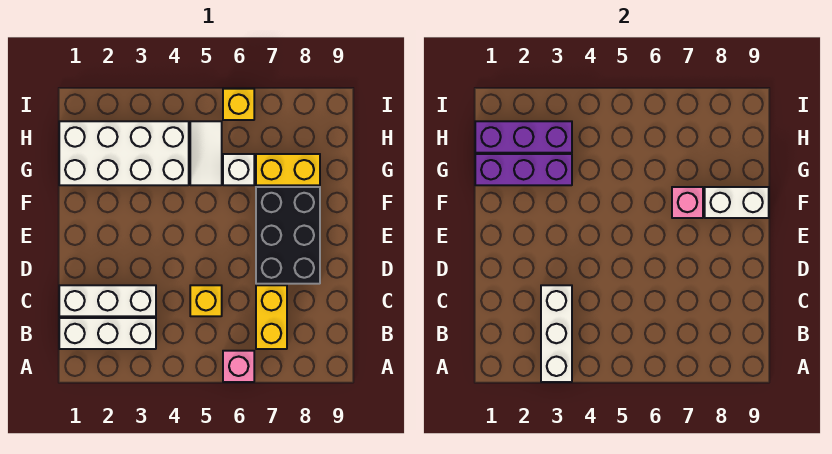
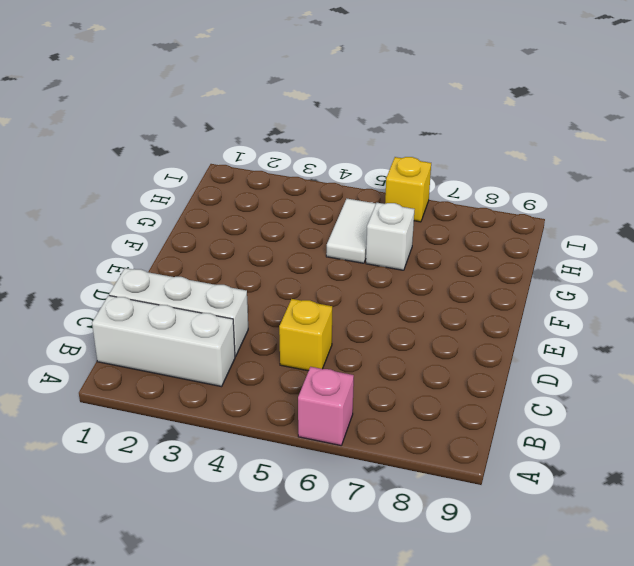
none -> yellow brick B7:C7 level 1
none -> black brick D7:F8 level 1
none -> white brick G1:H4 level 1

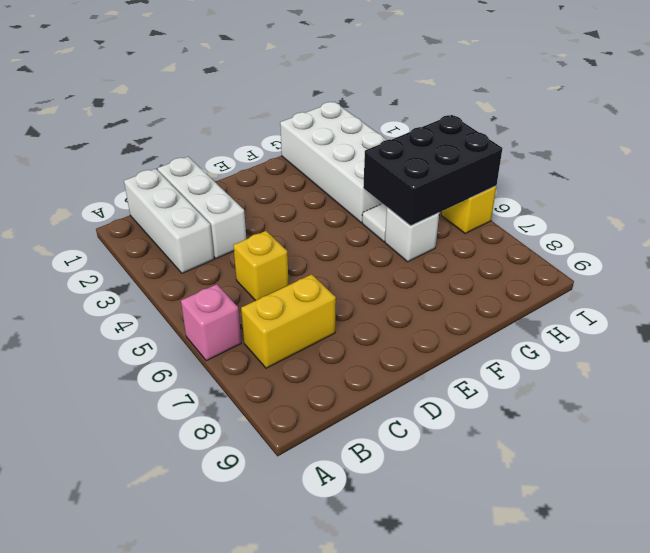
black brick G5:I6 level 2 -> black brick D7:F8 level 1
none -> yellow brick G7:G8 level 1
none -> white brick A3:C3 level 2
none -> pink brick F7 level 2

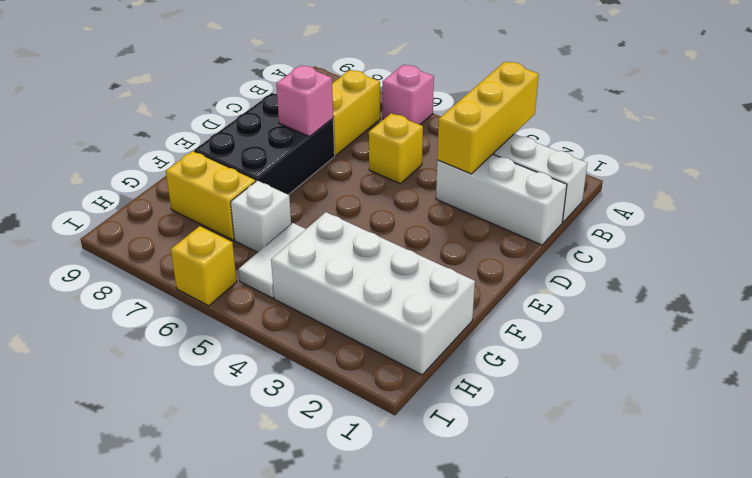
yellow brick A3:C3 level 2 -> white brick A3:C3 level 2
pink brick D7 level 2 -> pink brick F7 level 2
none -> white brick F8:F9 level 2
none -> purple brick G1:G3 level 2
none -> purple brick H1:H3 level 2

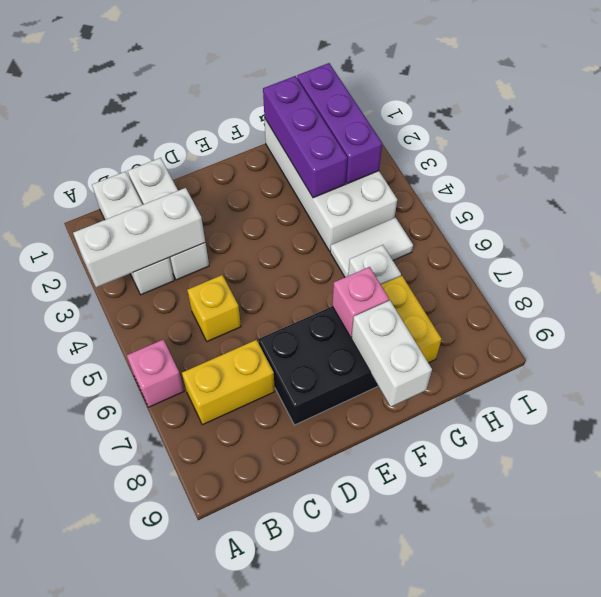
none -> yellow brick I6 level 1

